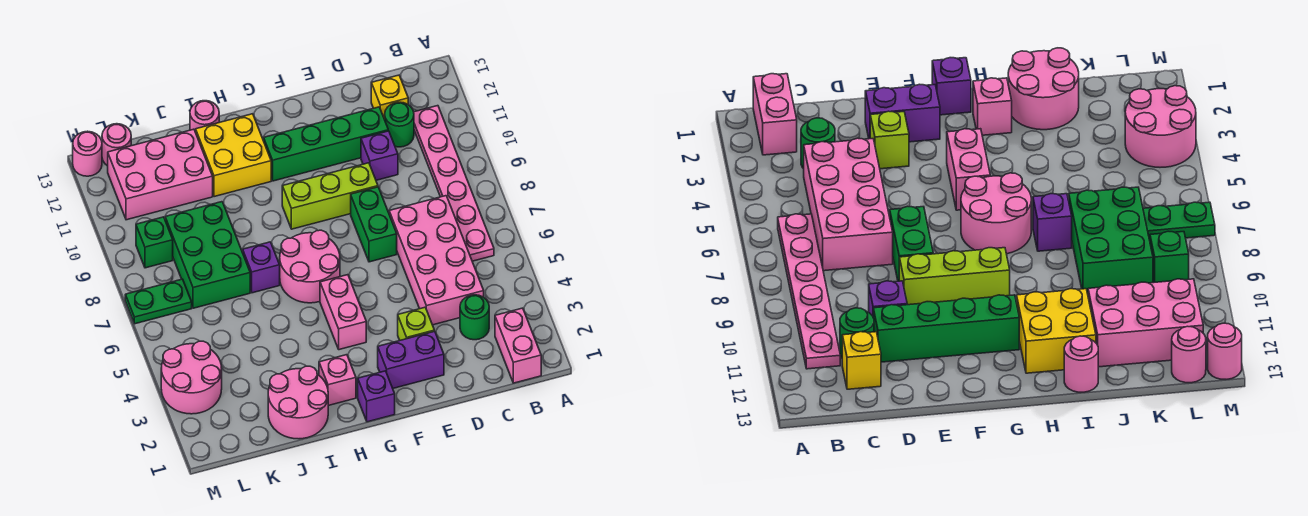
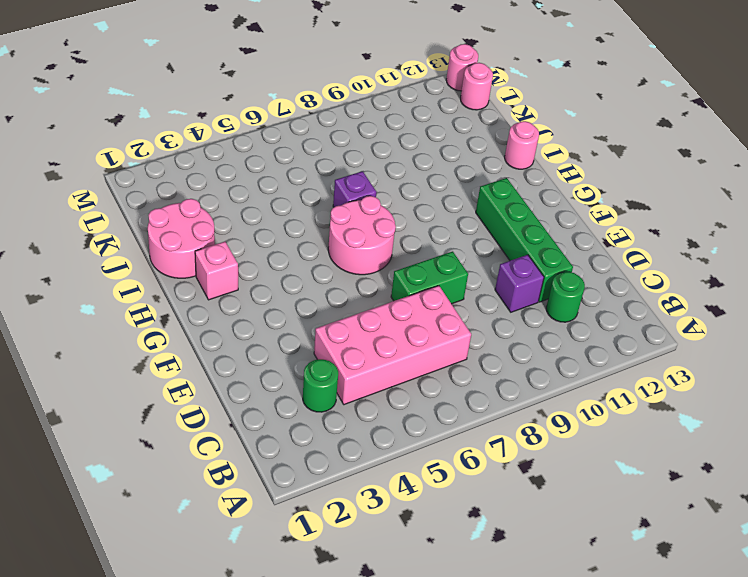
none -> pink brick B1:B2 level 1
none -> pink plate B6:B11 level 1
none -> yellow brick C12 level 1

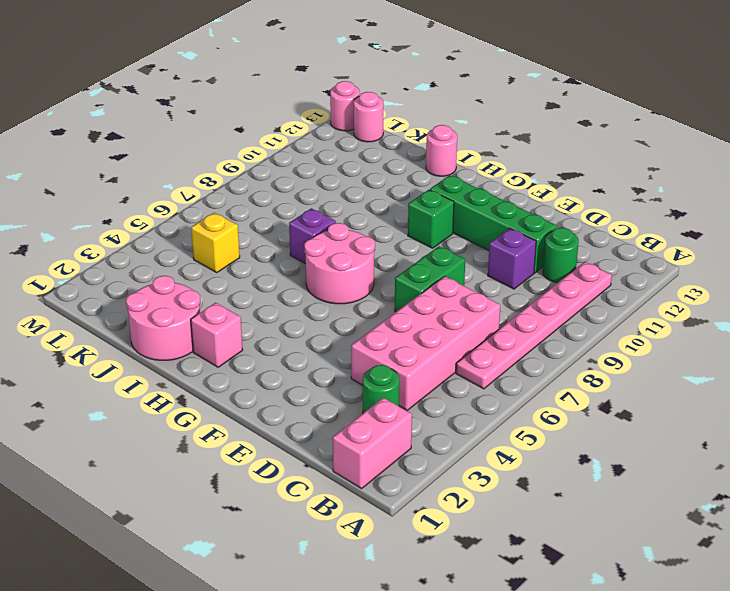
green brick G10 level 1 -> green brick L9 level 1
yellow brick K5 level 1 -> yellow brick C12 level 1
none -> purple brick E2:F2 level 1
none -> lime brick E3 level 1
none -> lime brick E9:G9 level 1

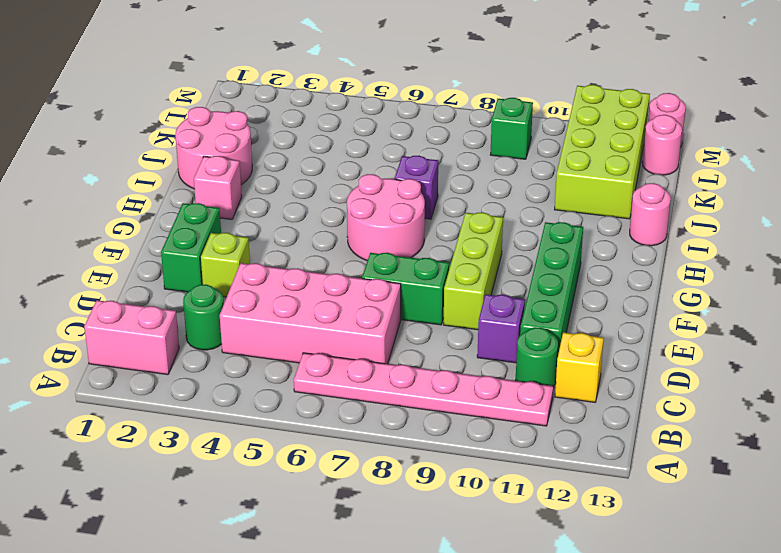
green brick E2:F2 level 1 -> purple brick E2:F2 level 1
lime brick J11:M12 level 1 -> pink brick J11:L12 level 1
none -> purple brick G1 level 1
none -> pink brick G4:G5 level 1
none -> yellow brick H11:I12 level 1

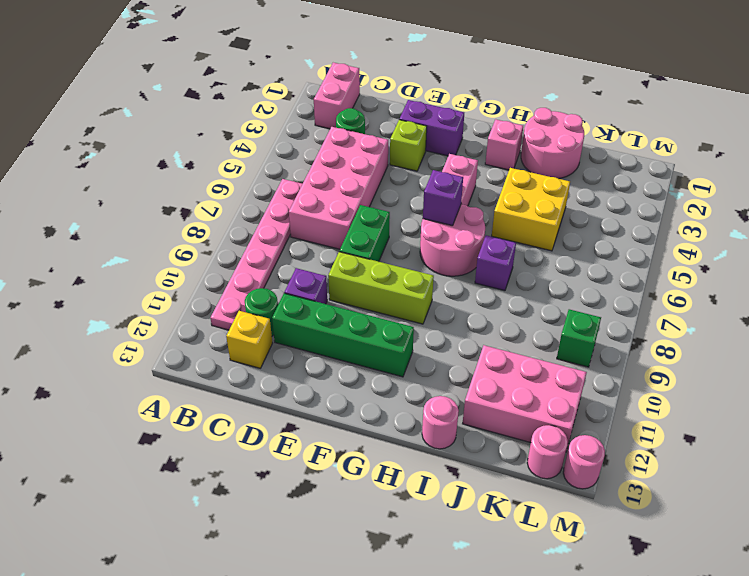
purple brick G6 level 2 -> purple brick G1 level 1
yellow brick I4:J5 level 1 -> yellow brick H11:I12 level 1
none -> green brick J7:K9 level 1
none -> pink round brick L3:M4 level 1
none -> green plate L7:M7 level 1

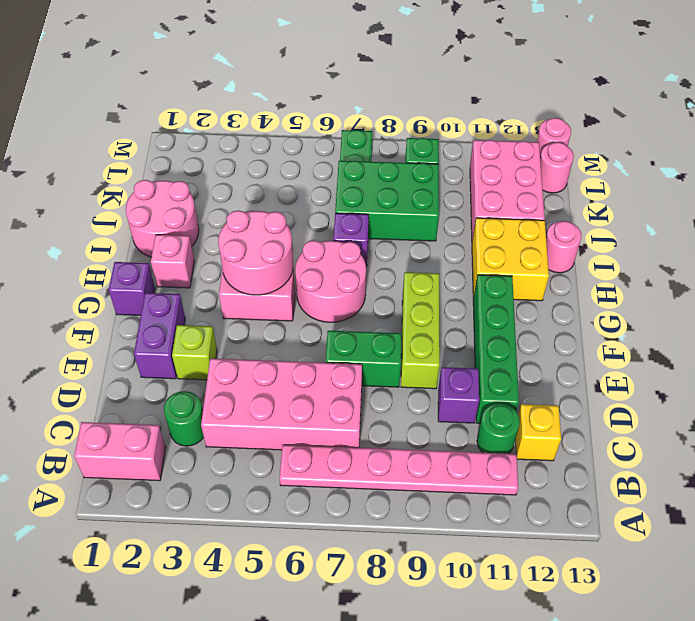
pink round brick G4:H5 level 2 -> pink round brick L3:M4 level 1

